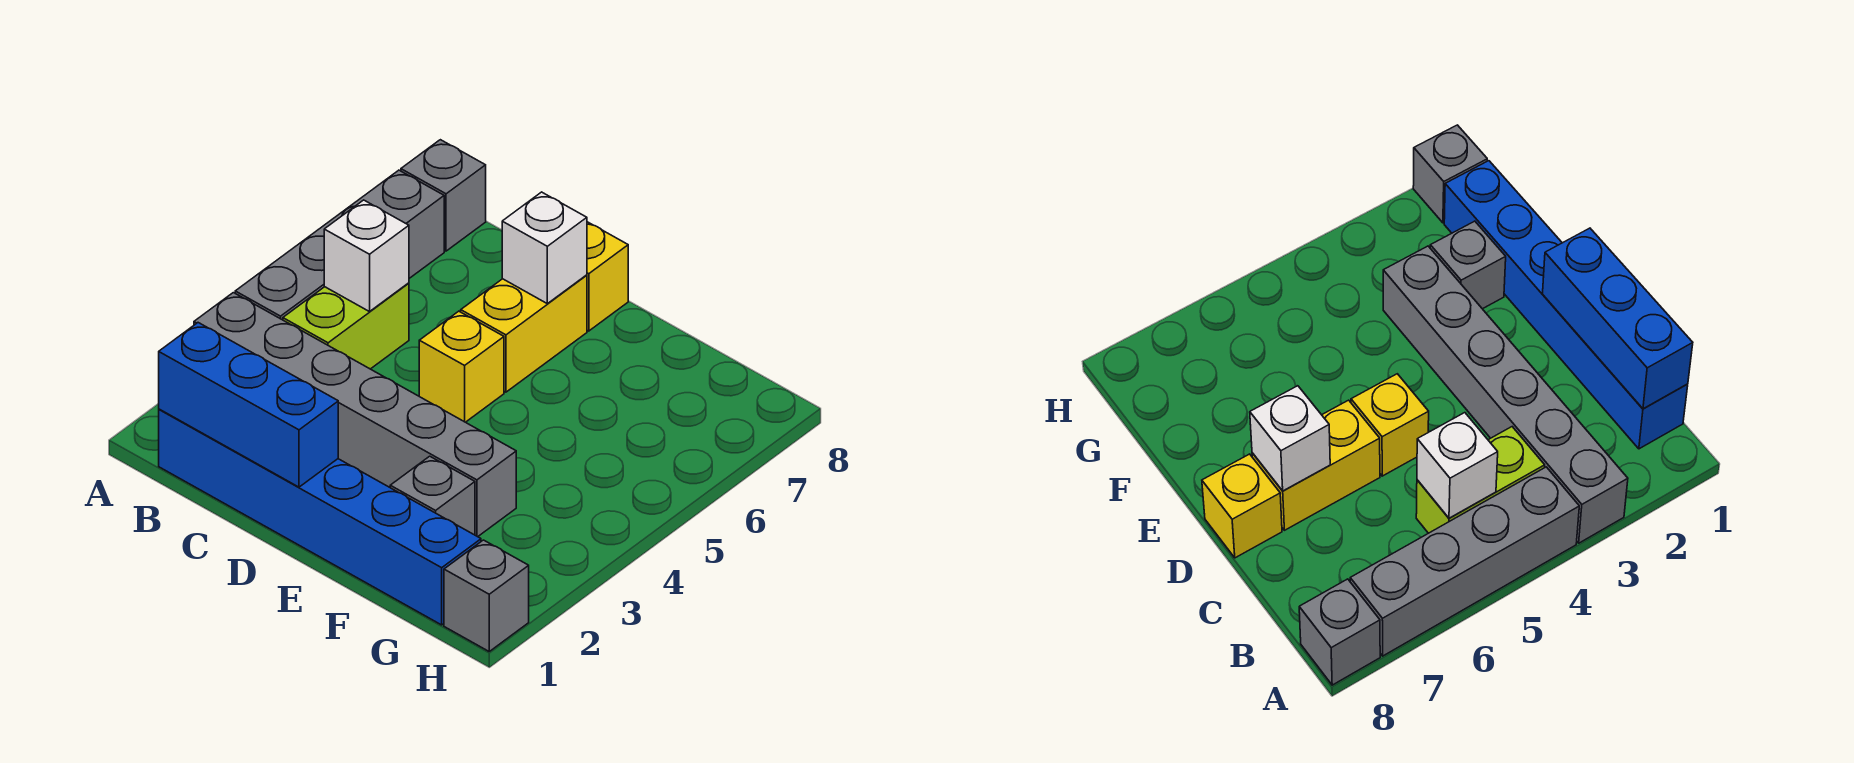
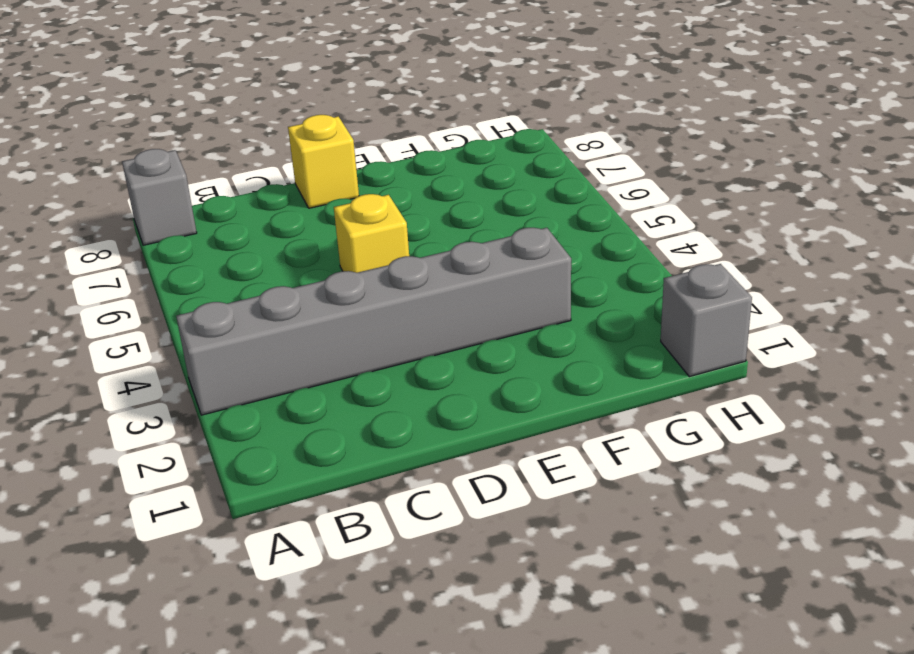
none -> grey brick A4:A7 level 1
none -> blue brick B1:G1 level 1
none -> lime brick B4:B5 level 1

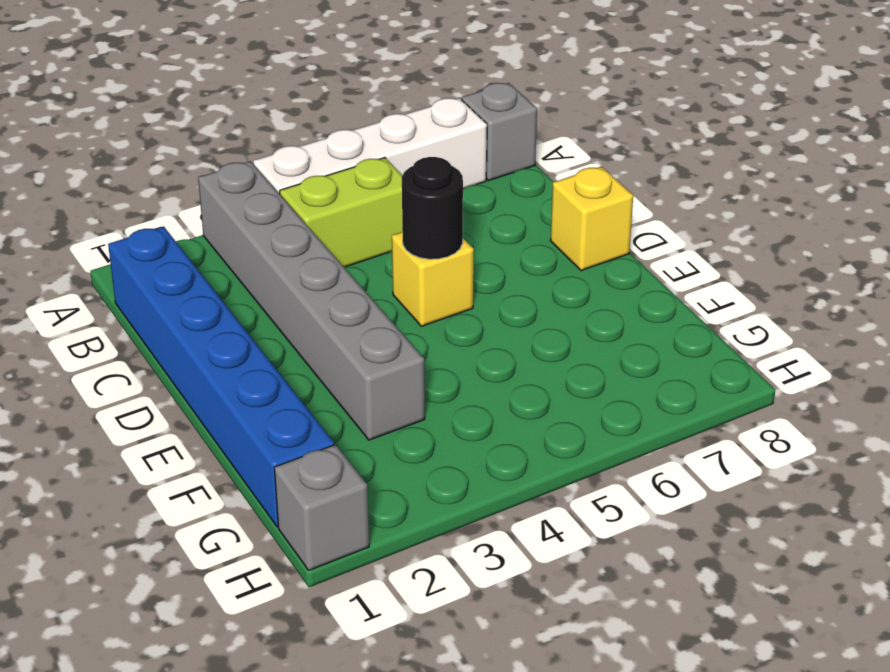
white brick A4:A7 level 1 -> grey brick A4:A7 level 1
black round brick D5 level 2 -> none
none -> yellow brick D6:D7 level 1
none -> grey brick F2 level 1
none -> blue brick B1:D1 level 2

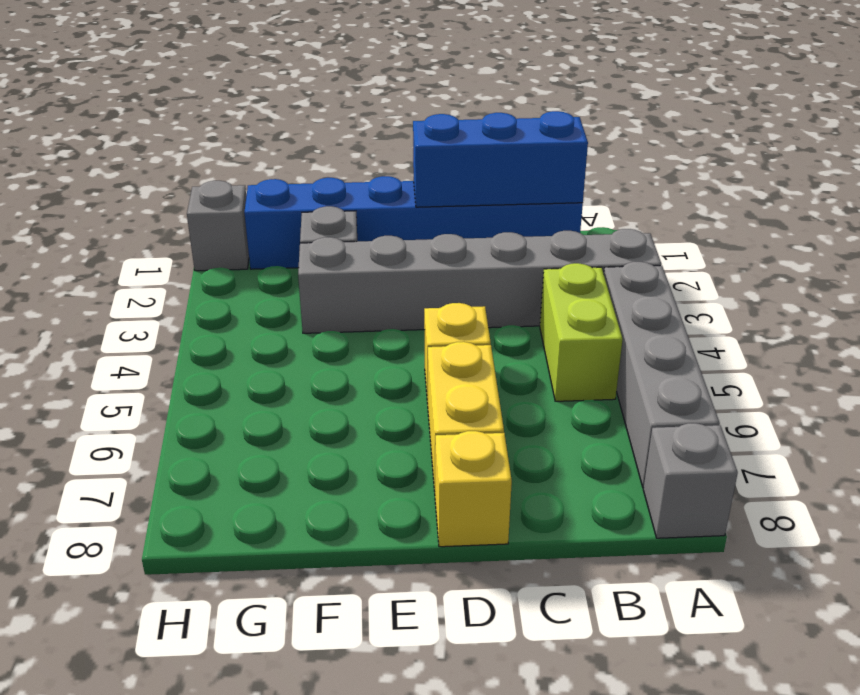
none -> white brick B5 level 2
none -> white brick D7 level 2

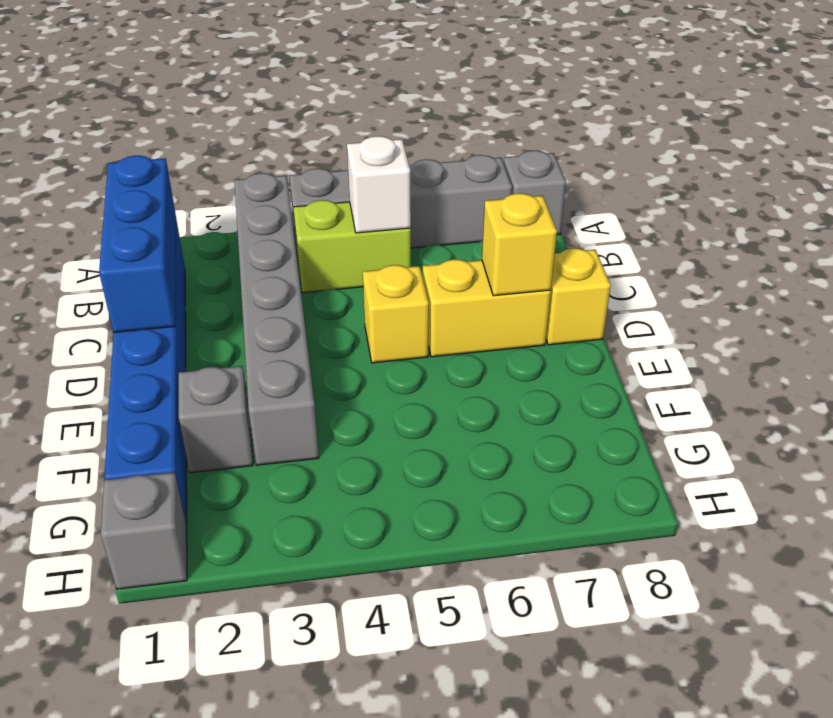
yellow brick D7 level 2 -> white brick D7 level 2

